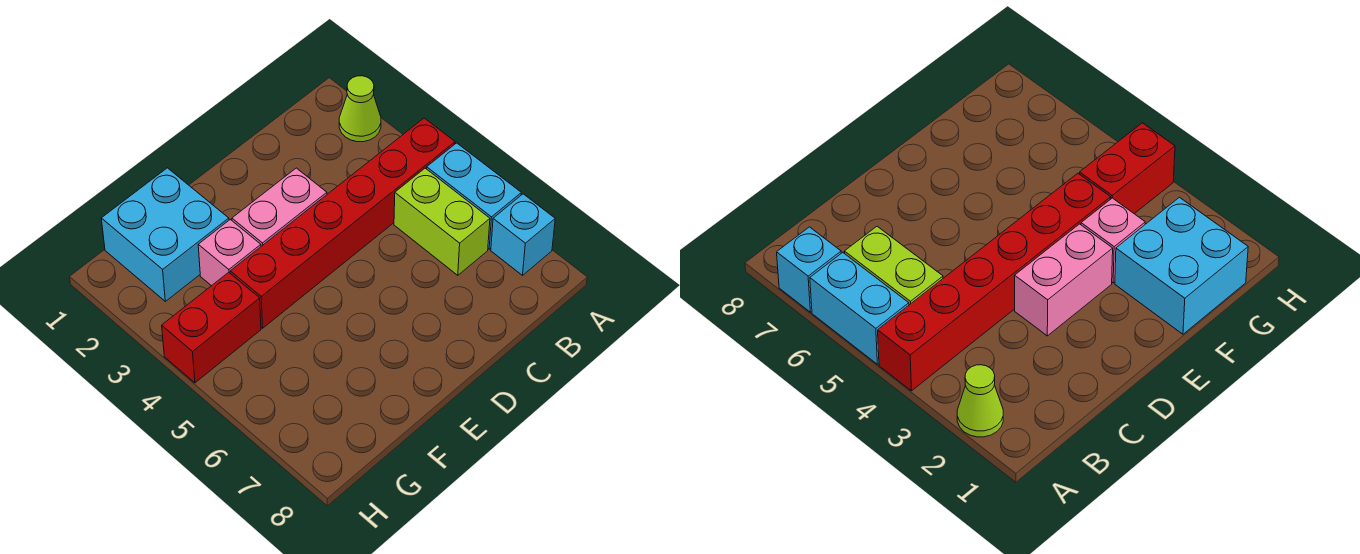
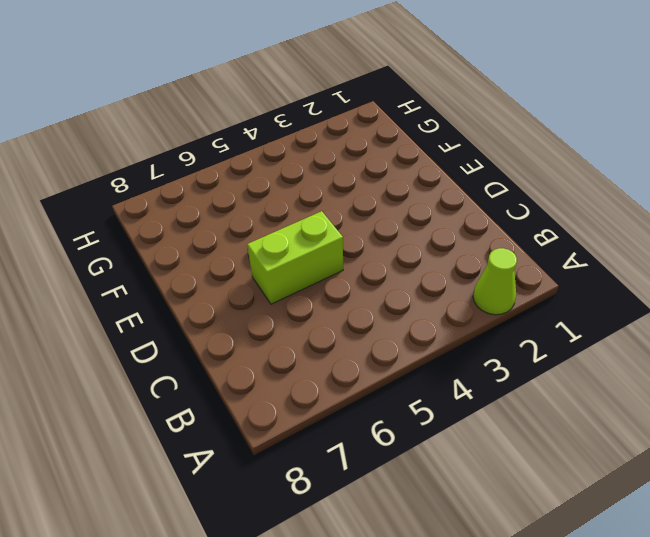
lime brick D5:D6 level 1 -> lime brick B5:B6 level 1
none -> red brick A4:F4 level 1
none -> cyan brick A5:A6 level 1

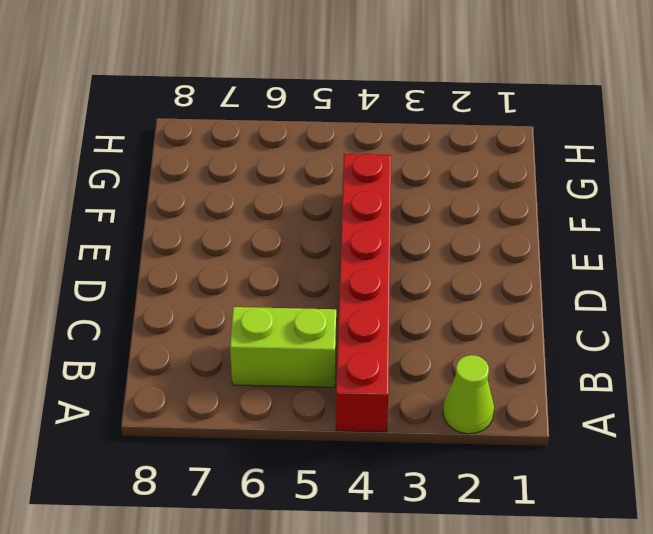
none -> cyan brick A5:A6 level 1
none -> cyan brick A7 level 1

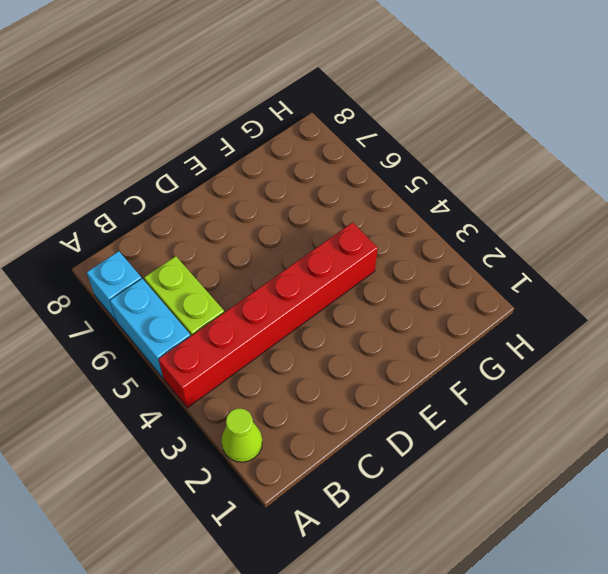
none -> pink brick D3:E3 level 1
none -> cyan brick F1:G2 level 1

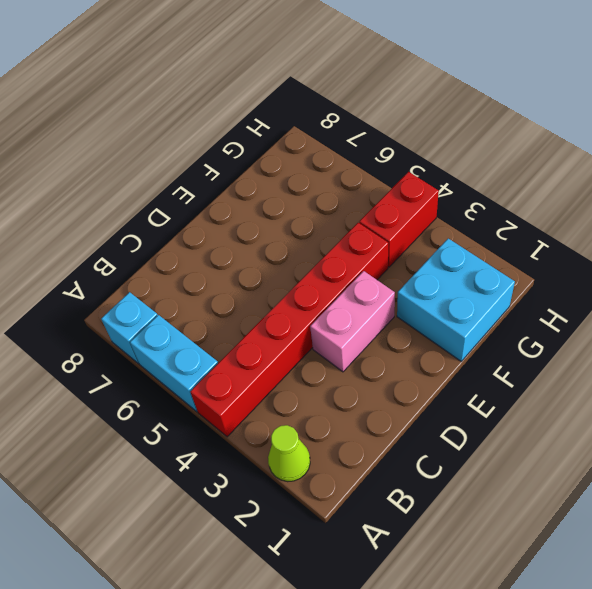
none -> lime brick B5:B6 level 1
none -> pink brick F3 level 1

